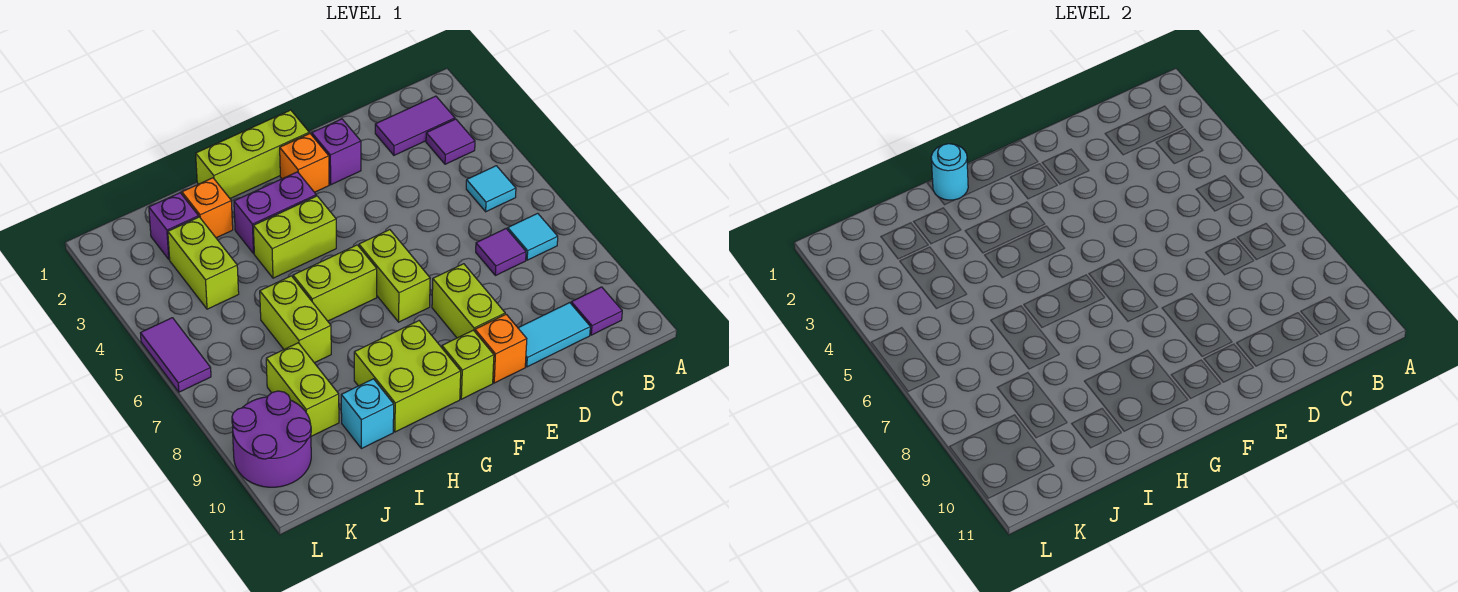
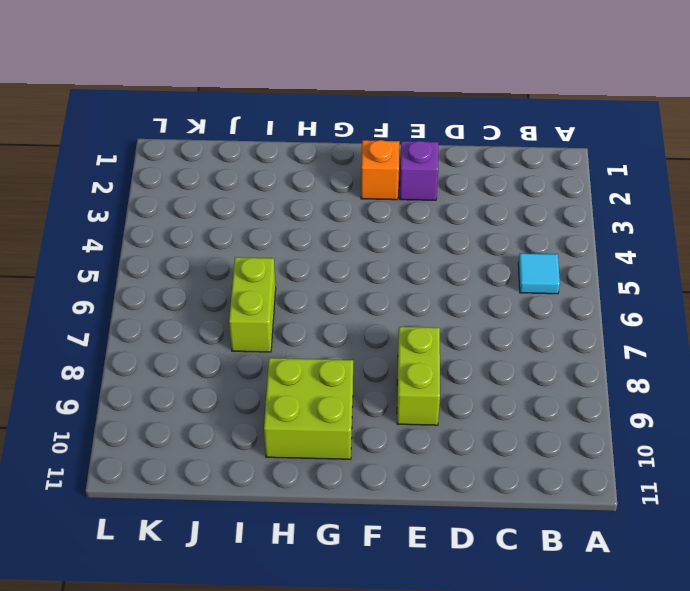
none -> purple tile B2:C2 level 1
none -> purple tile B3 level 1
none -> cyan tile B7 level 1

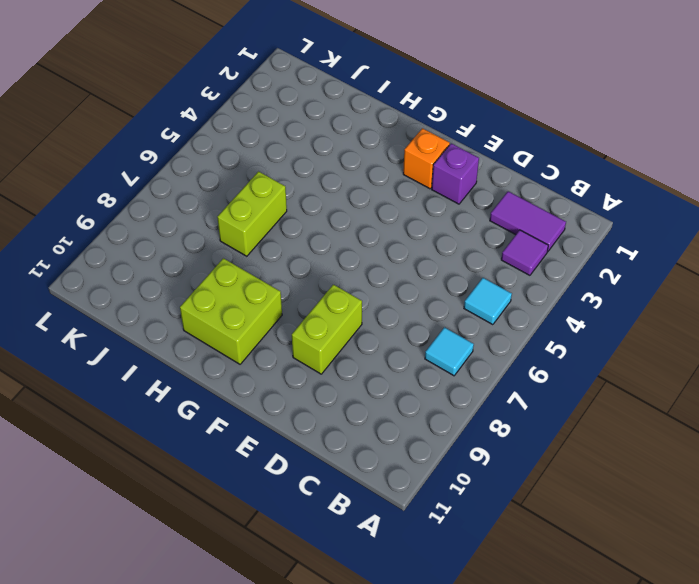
none -> purple tile B10 level 1
none -> purple tile C7 level 1
none -> cyan tile C10:D10 level 1

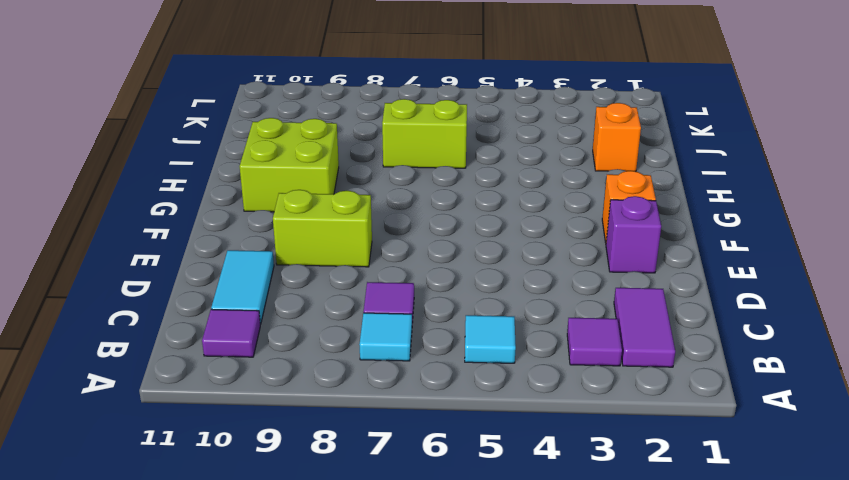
none -> orange brick E10 level 1
none -> lime brick F1:H1 level 1
none -> lime brick F6:F7 level 1

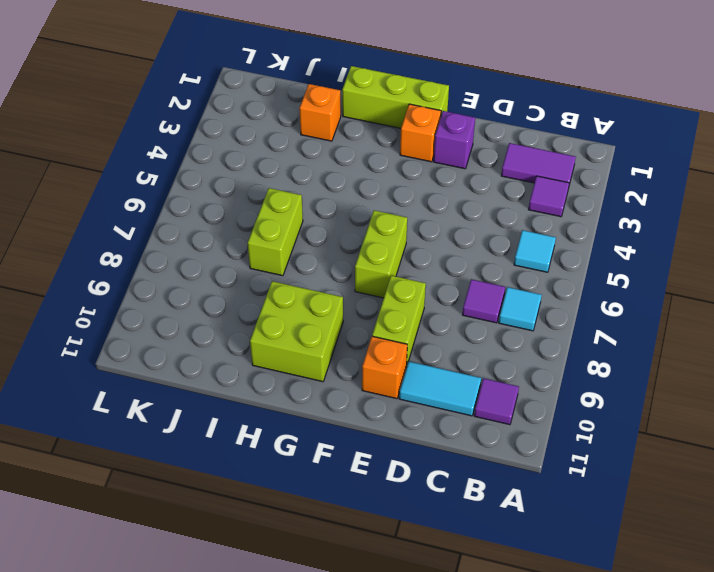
none -> lime brick F10 level 1
none -> purple brick G3:H3 level 1
none -> lime brick G4:H4 level 1

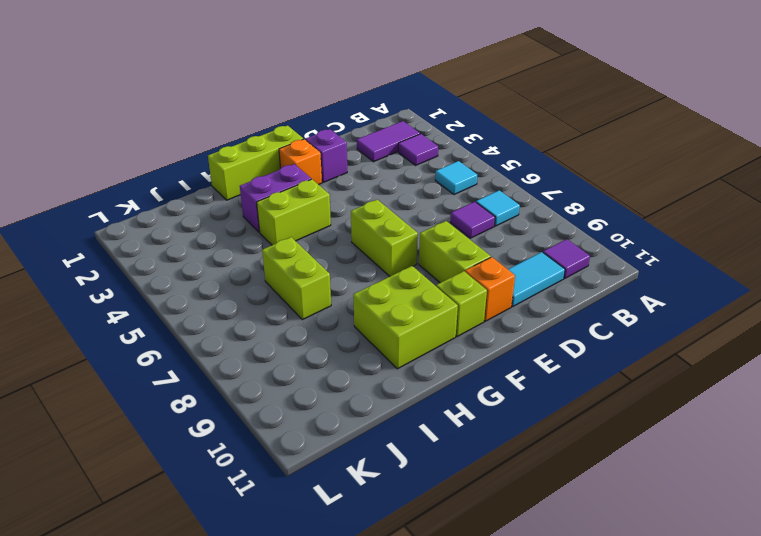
none -> lime brick G6:H6 level 1
none -> orange brick I2 level 1
none -> cyan brick I10 level 1

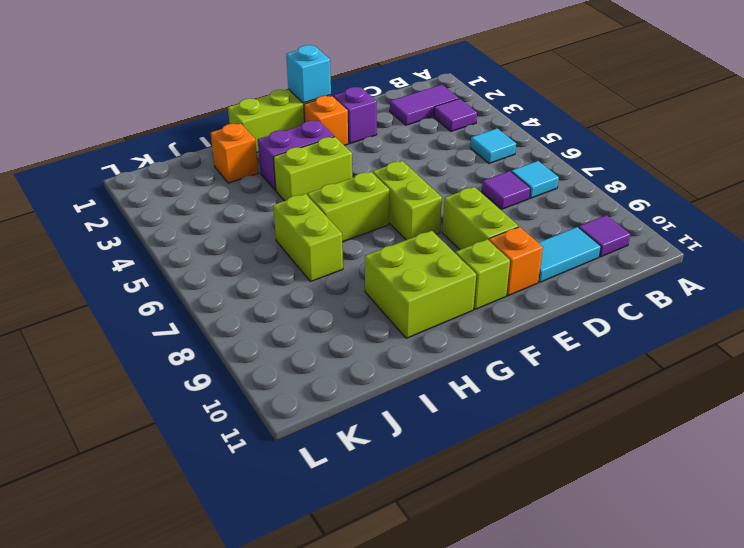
cyan brick F1 level 2 -> cyan brick I10 level 1
none -> purple brick J2 level 1
none -> lime brick J3:J4 level 1
none -> lime brick J8:J9 level 1

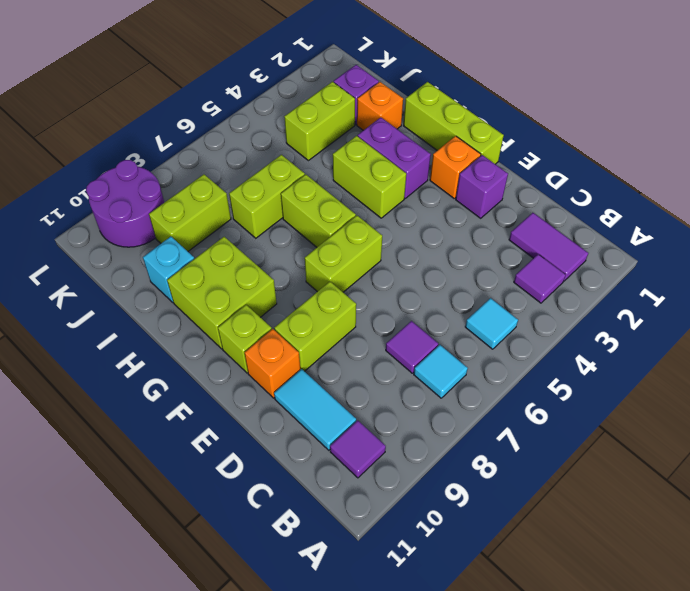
none -> purple tile L5:L6 level 1
none -> cyan round brick H1 level 2

